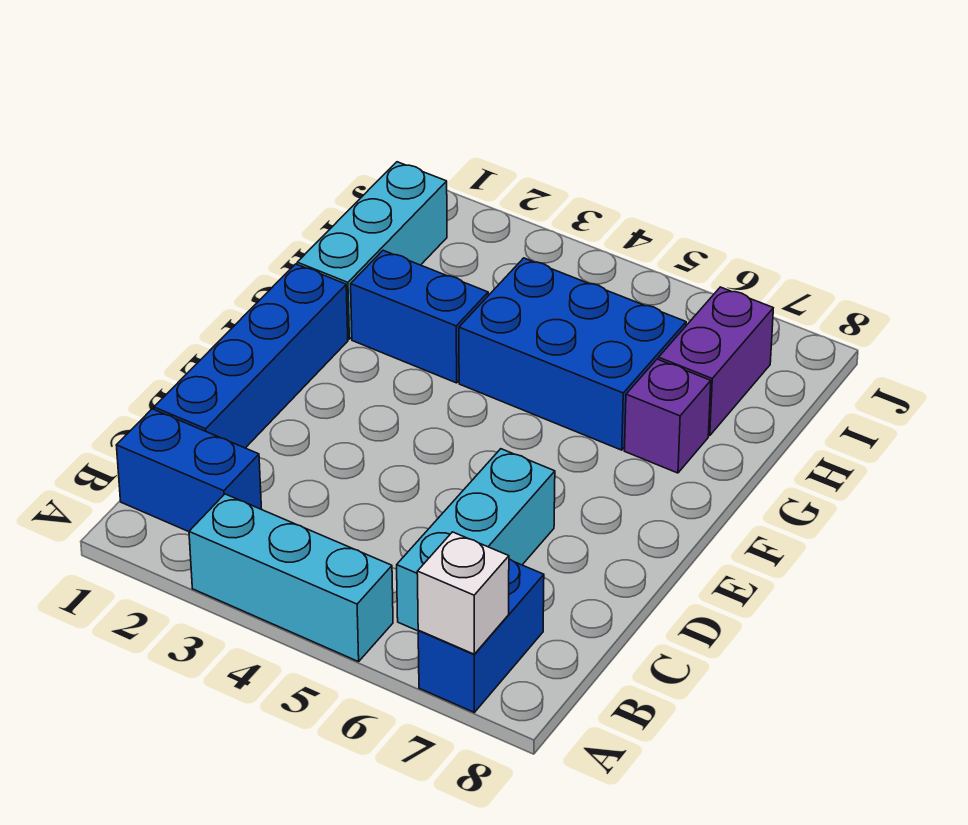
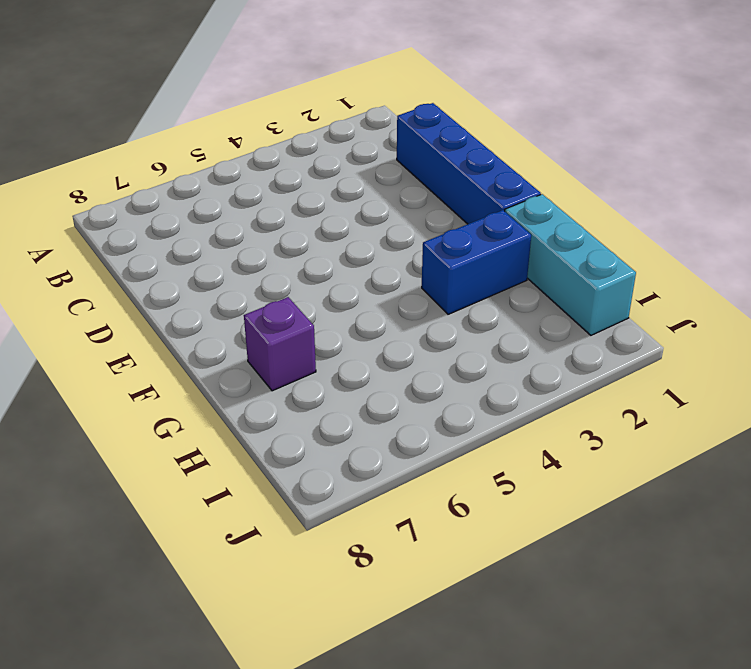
none -> cyan brick A3:A5 level 1
none -> blue brick A7:B7 level 1

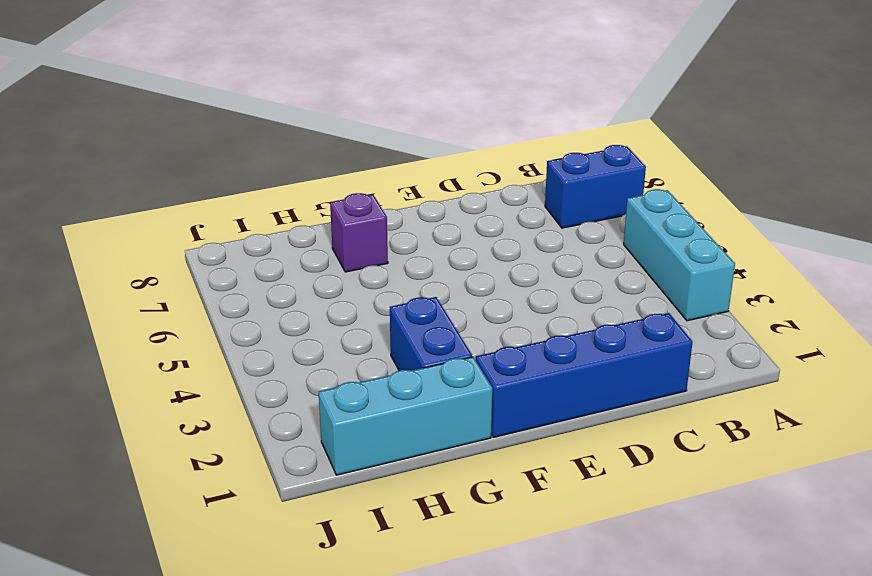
none -> blue brick B1:B2 level 1
none -> cyan brick B6:D6 level 1

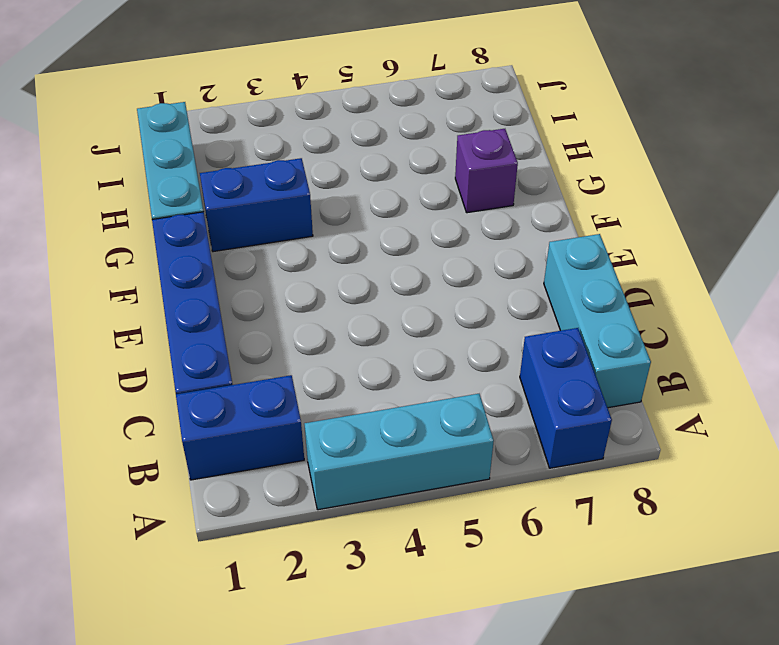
cyan brick B8:D8 level 1 -> cyan brick B6:D6 level 1
none -> blue brick G4:H6 level 1
none -> purple brick H7:I7 level 1

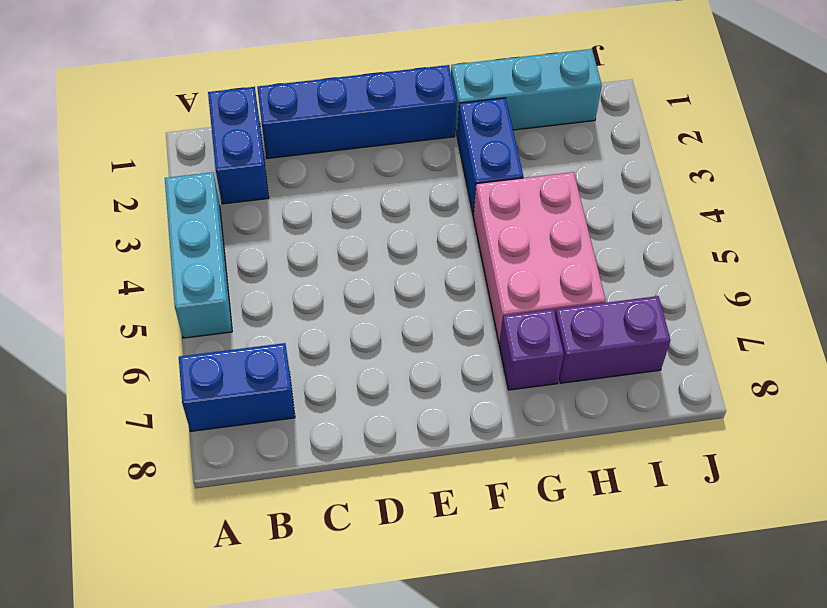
pink brick G4:H6 level 1 -> blue brick G4:H6 level 1
none -> cyan brick B6:D6 level 1
none -> white brick A7 level 2

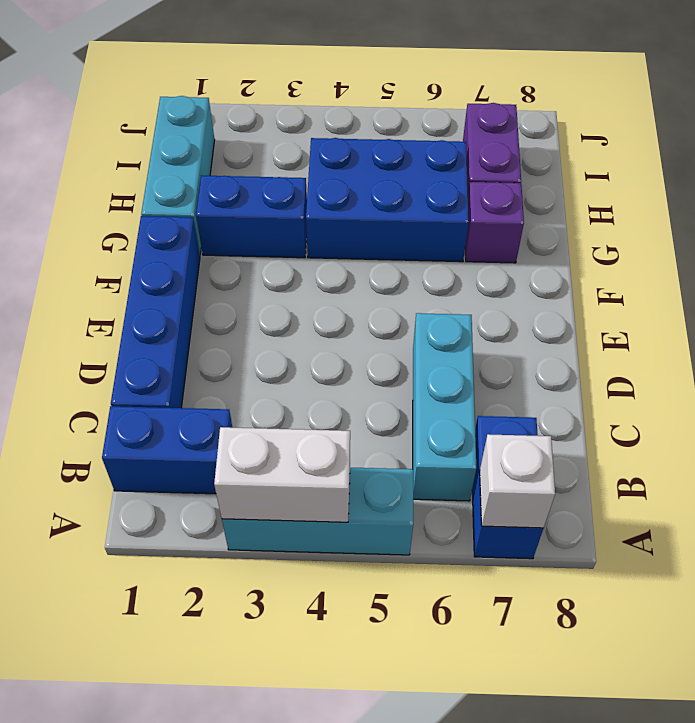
white brick A3:A4 level 2 -> none

